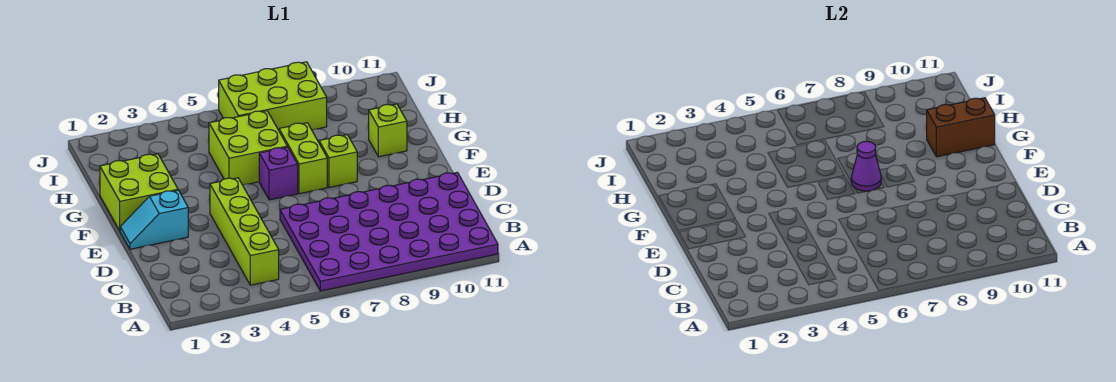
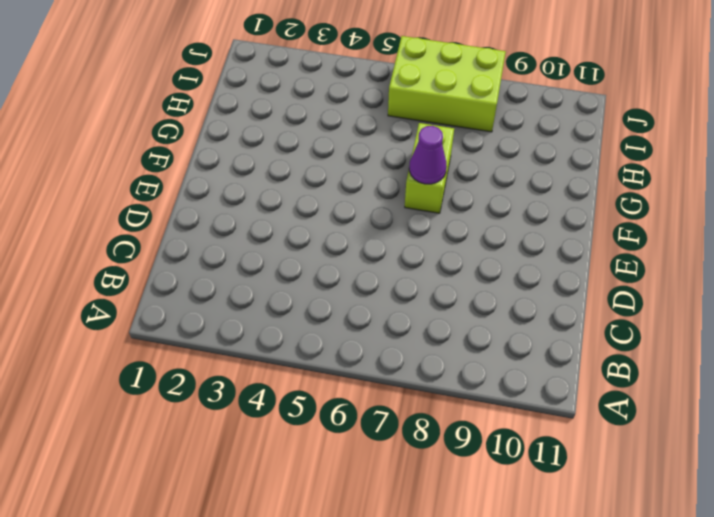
none -> purple plate A6:D11 level 1
none -> lime brick B4:E4 level 1
none -> cyan slope E1:E2 level 1 top 2

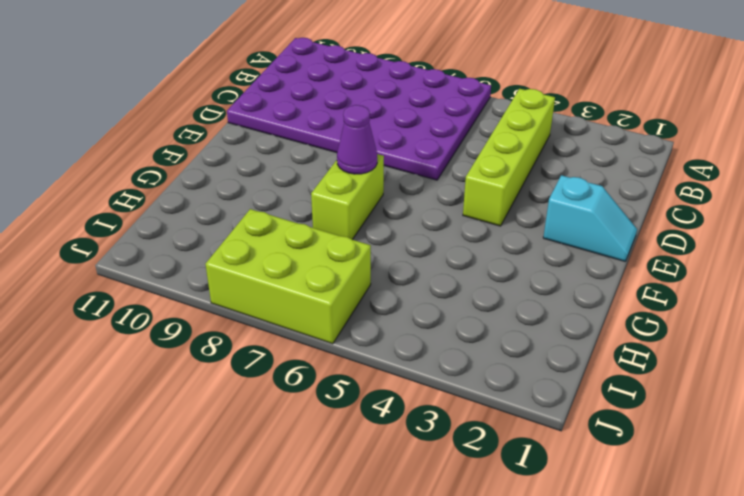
none -> lime brick F1:G2 level 1
none -> purple brick F6 level 1
none -> lime brick F8 level 1

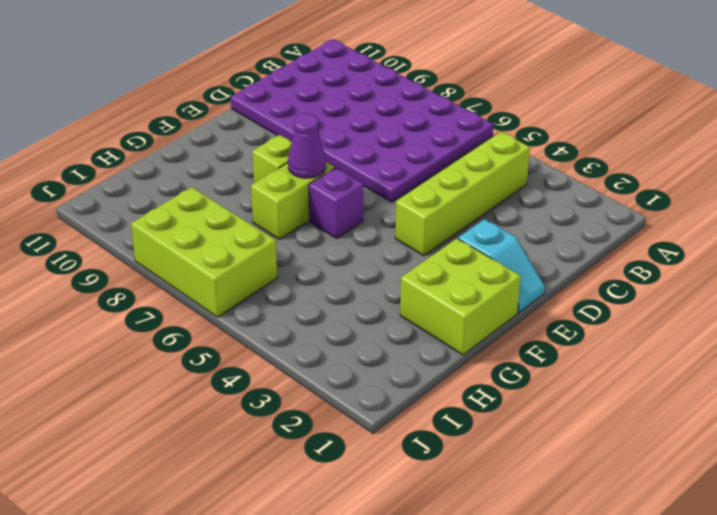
none -> lime brick G5:H6 level 1
none -> lime brick G10 level 1
none -> brown brick G10:G11 level 2

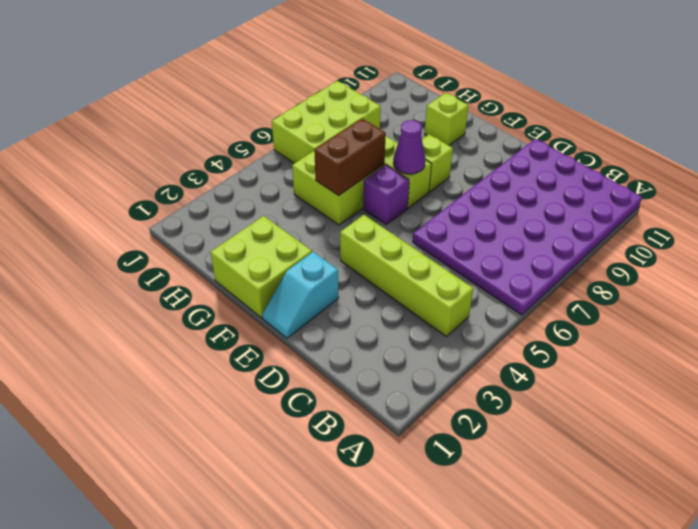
brown brick G5:G6 level 2 -> brown brick G10:G11 level 2

